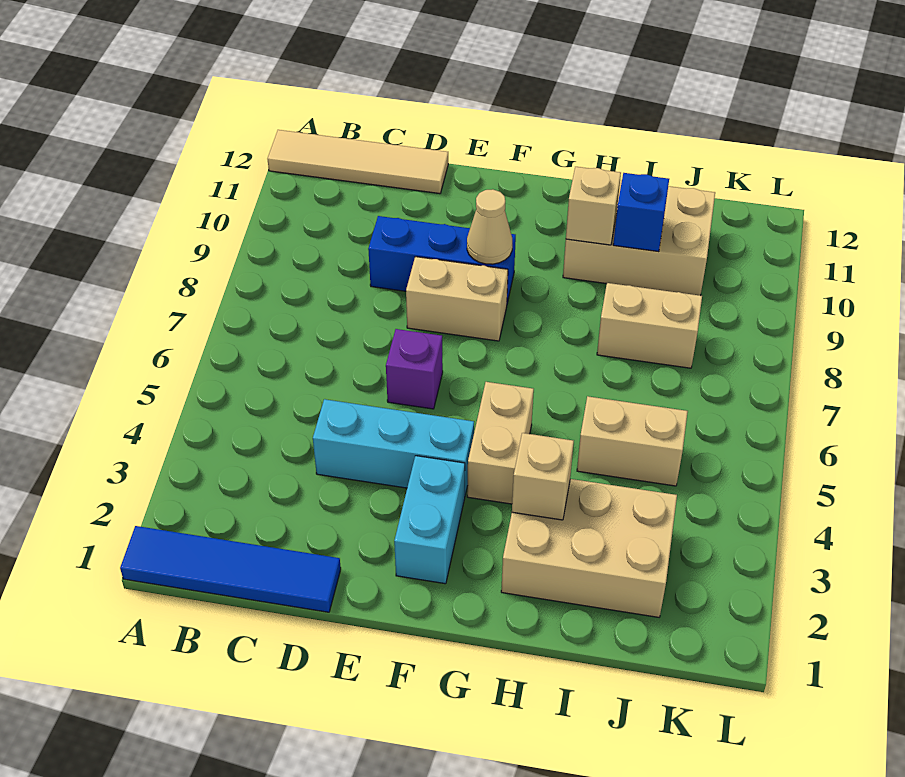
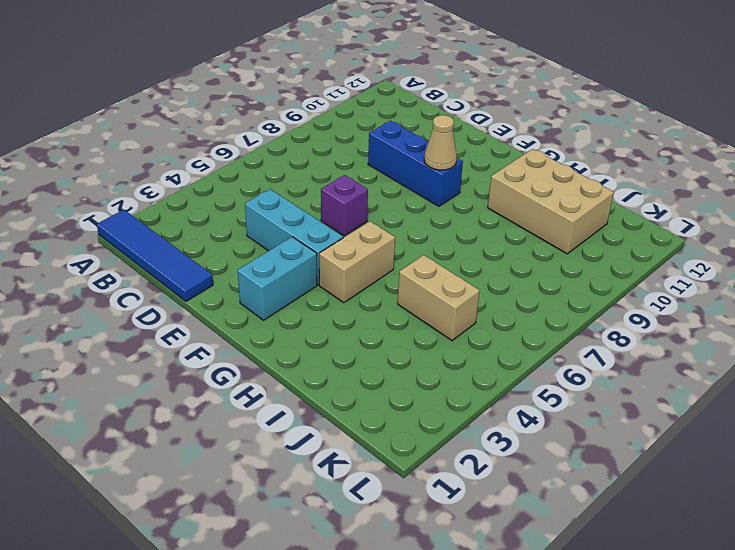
none -> tan tile A12:D12 level 1
none -> tan brick E8:F8 level 1
none -> tan brick H2:J3 level 1

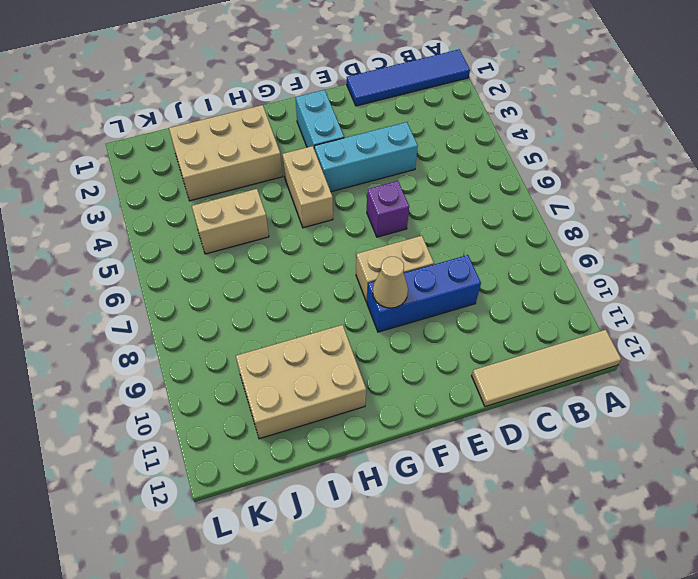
none -> tan brick I8:J8 level 1
none -> tan brick H3 level 2
none -> tan brick H10 level 2

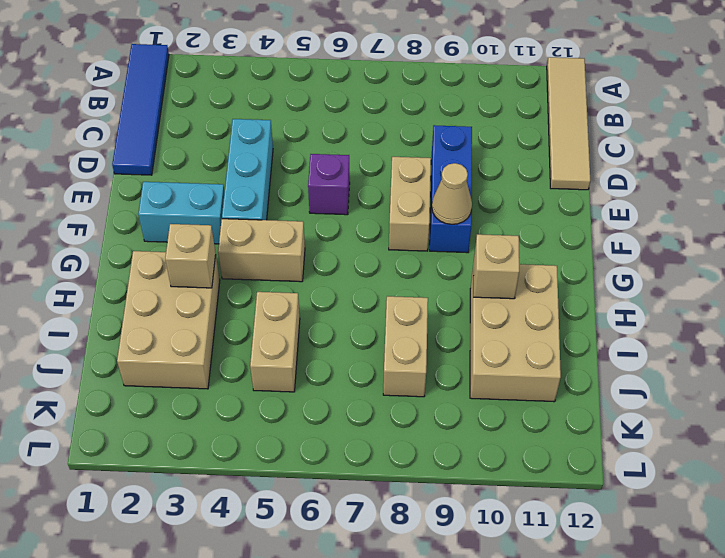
none -> blue brick I10 level 2

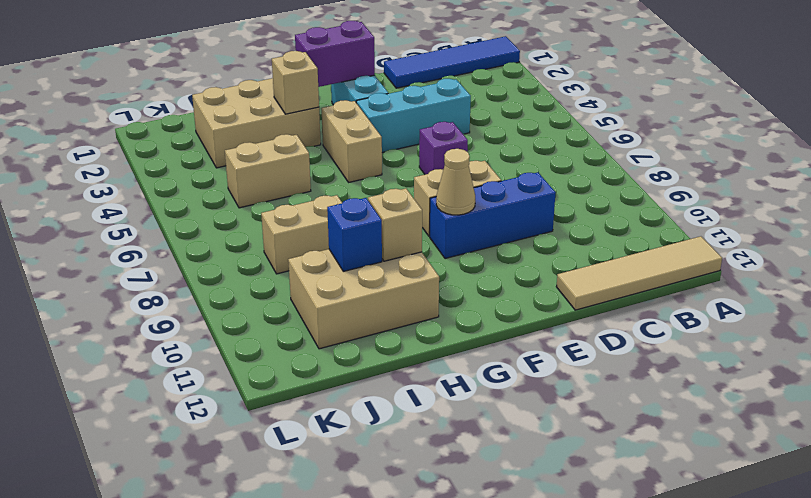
purple brick F2:G2 level 2 -> none

